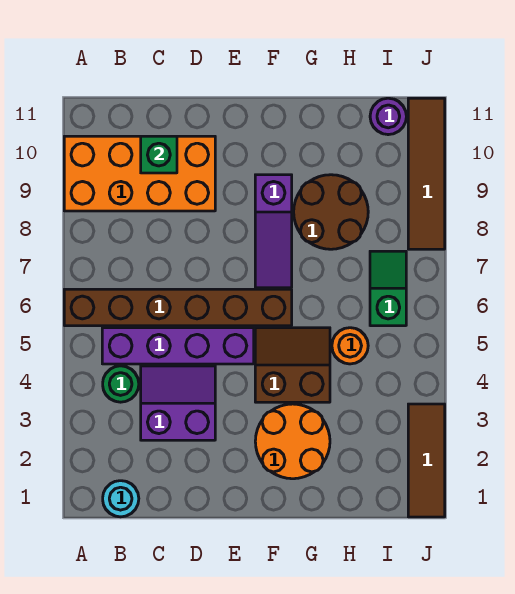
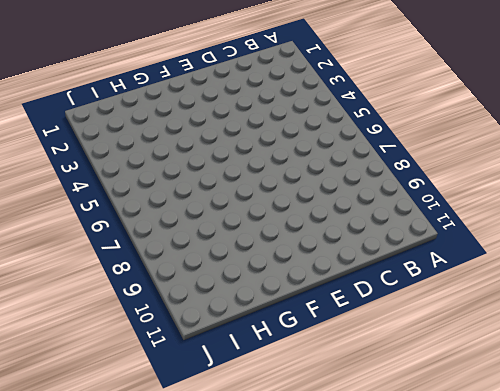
none -> brown brick A6:F6 level 1
none -> orange brick A9:D10 level 1
none -> cyan round brick B1 level 1

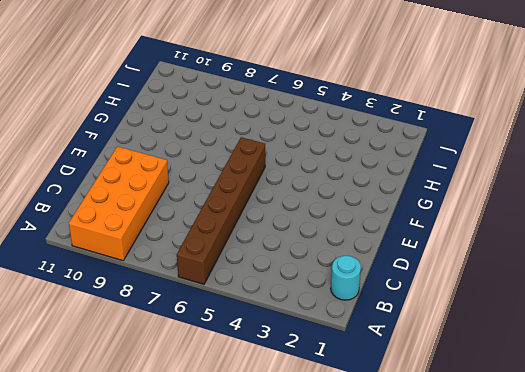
none -> green round brick B4 level 1
none -> purple brick B5:E5 level 1
none -> purple slope C3:D4 level 1 top 3

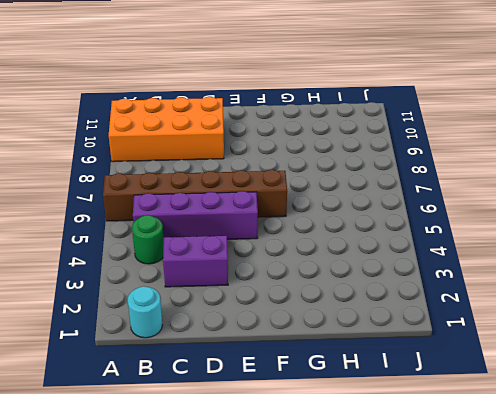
none -> orange round brick F2:G3 level 1
none -> brown slope F4:G5 level 1 top 4
none -> purple slope F7:F9 level 1 top 9

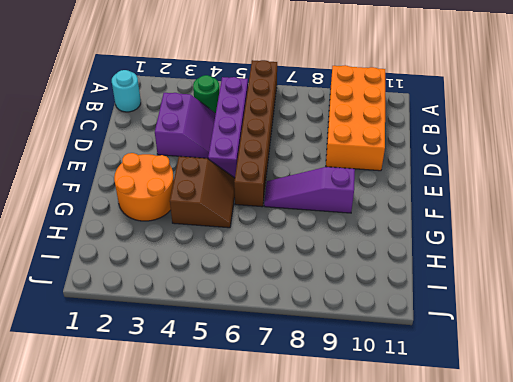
none -> brown round brick G8:H9 level 1
none -> orange round brick H5 level 1
none -> green slope I6:I7 level 1 top 6

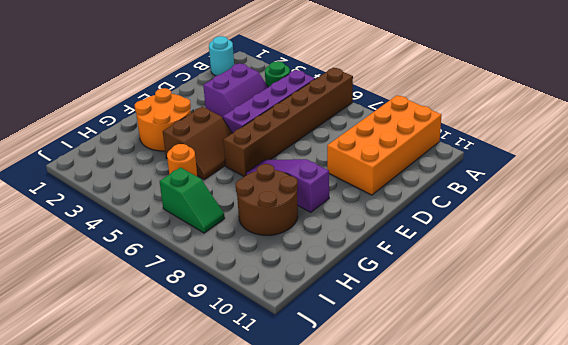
none -> purple round brick I11 level 1
none -> brown tile J1:J3 level 1
none -> brown tile J8:J11 level 1

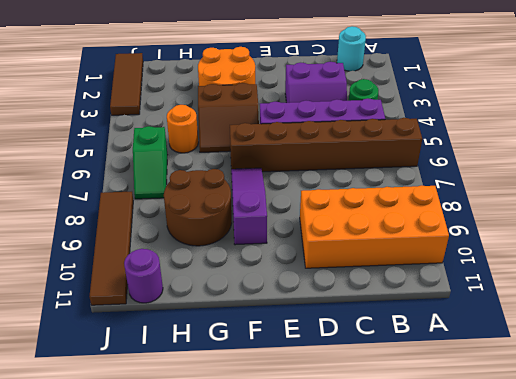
none -> green brick C10 level 2

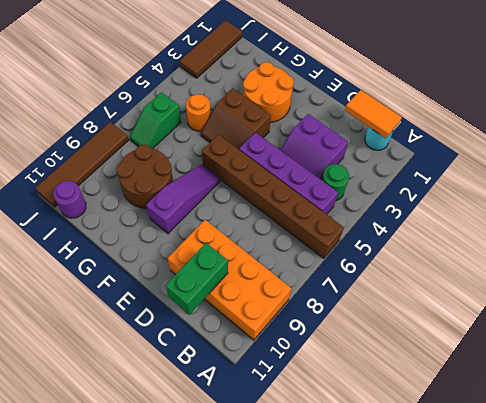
orange tile B1:C1 level 2 -> none
green brick C10:C11 level 2 -> green brick C10 level 2

